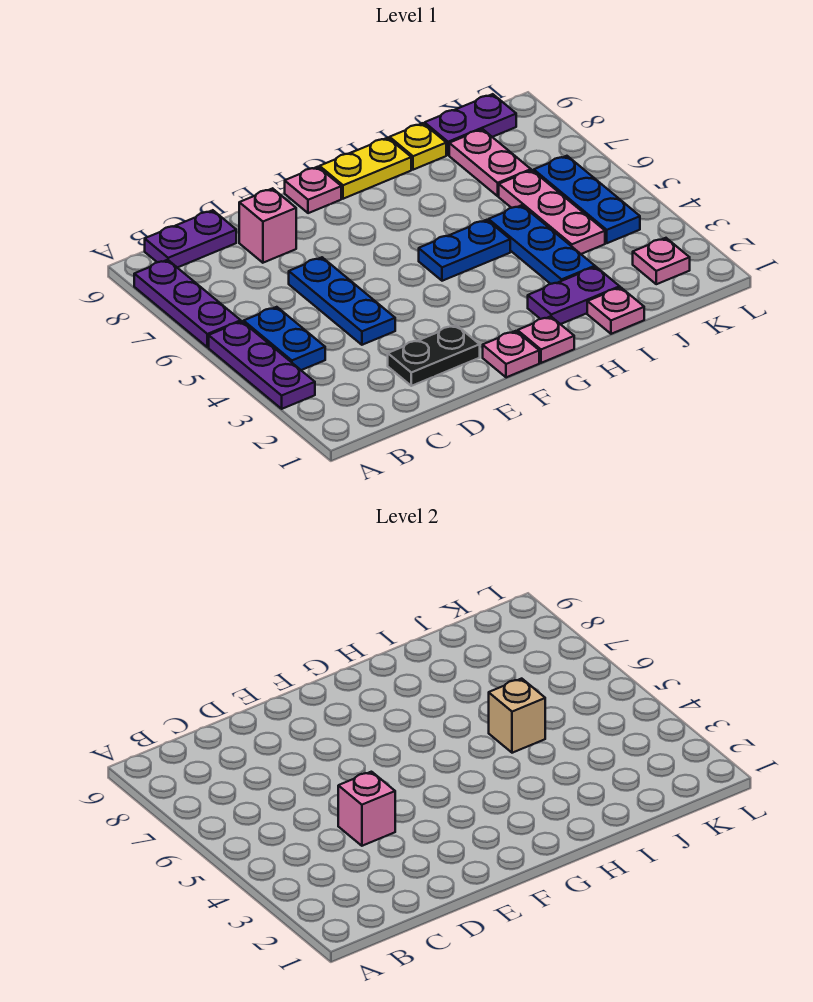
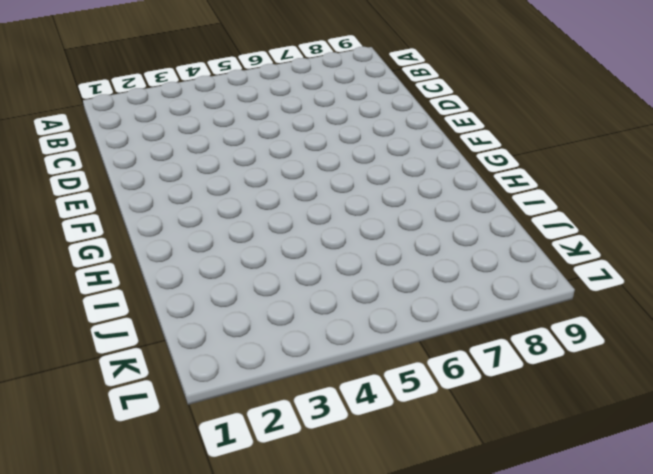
none -> purple plate A3:A5 level 1
none -> purple plate A6:A8 level 1
none -> blue plate B4:B5 level 1

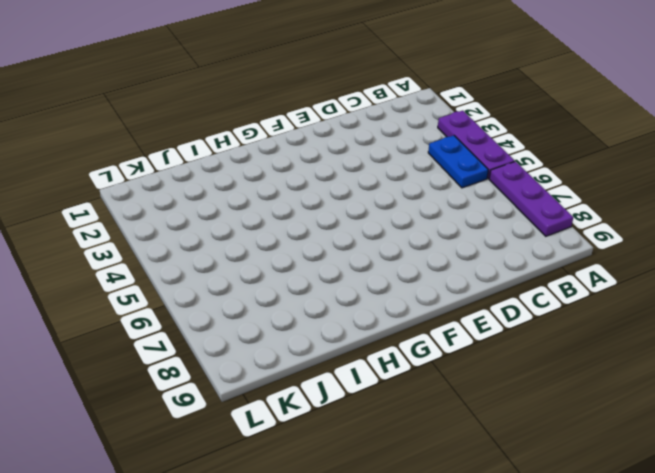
none -> purple plate B9:C9 level 1
none -> black plate D2:E2 level 1
none -> blue plate D4:D6 level 1

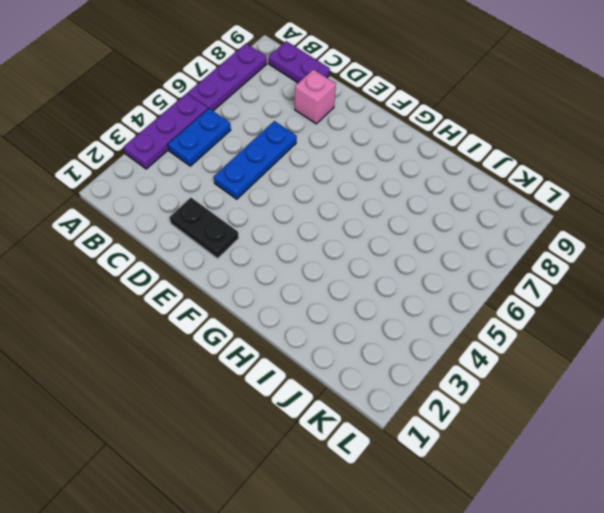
none -> pink plate F1 level 1
none -> pink plate F9 level 1
none -> pink plate G1 level 1

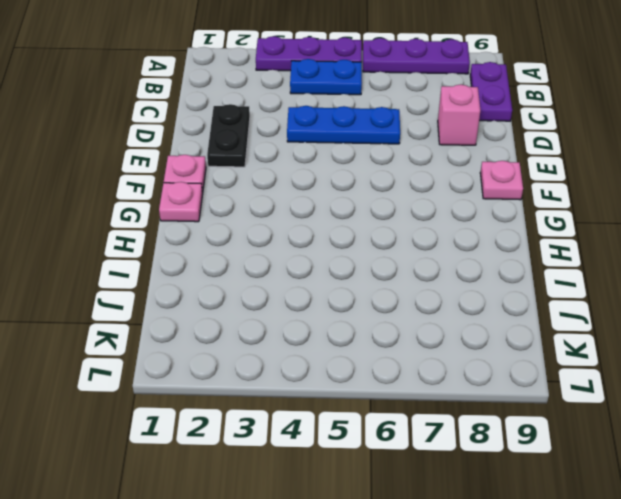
none -> blue plate G5:H5 level 1
none -> yellow plate G9:H9 level 1
none -> purple plate H2:I2 level 1

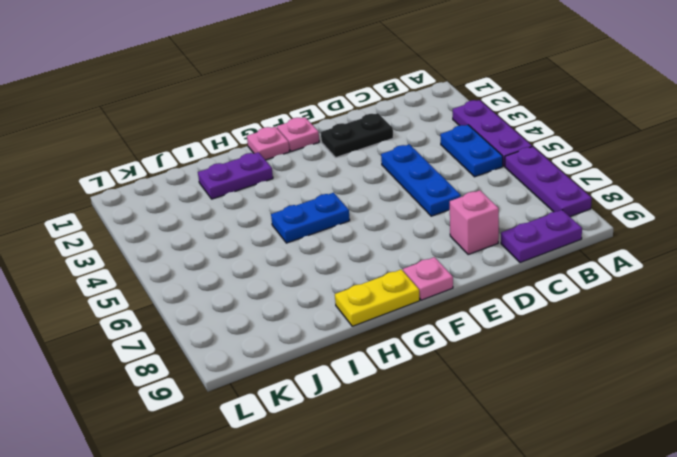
none -> pink plate I1 level 1
none -> blue plate I3:I5 level 1
none -> yellow plate I9 level 1

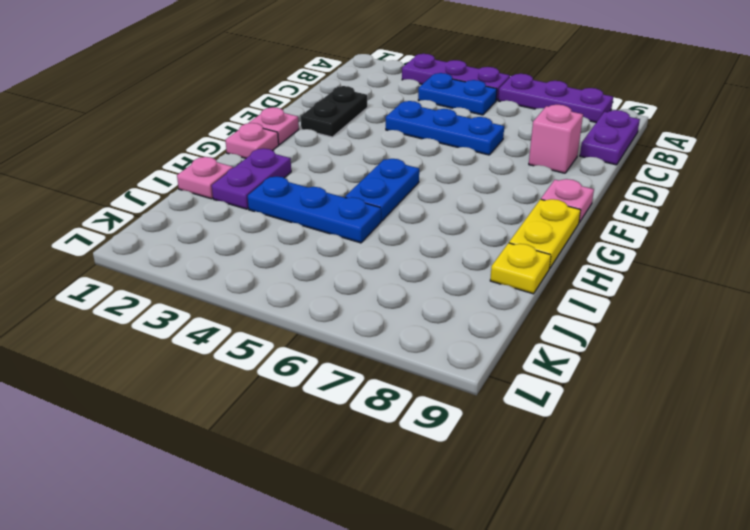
none -> pink plate J4:J6 level 1
none -> pink plate J7:J8 level 1
none -> purple plate J9:K9 level 1

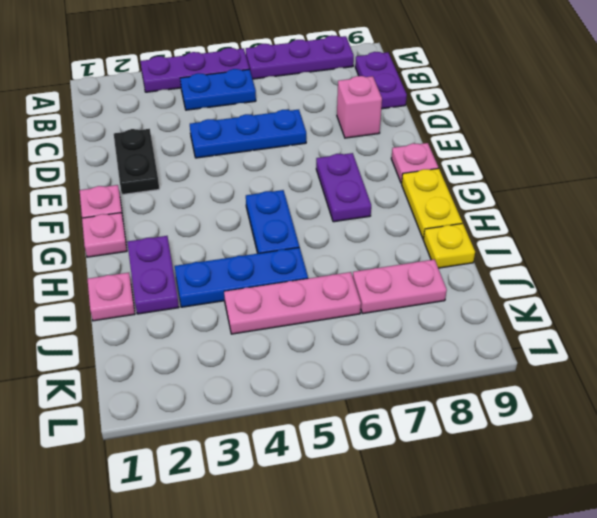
purple plate F7:G7 level 1 -> purple plate J9:K9 level 1
none -> pink plate K2 level 1
none -> blue plate K4:K6 level 1
none -> pink brick D4 level 2

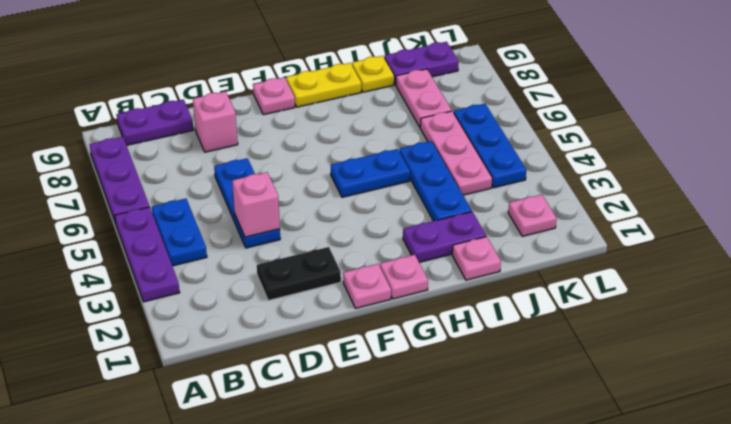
none -> tan brick I5 level 2

